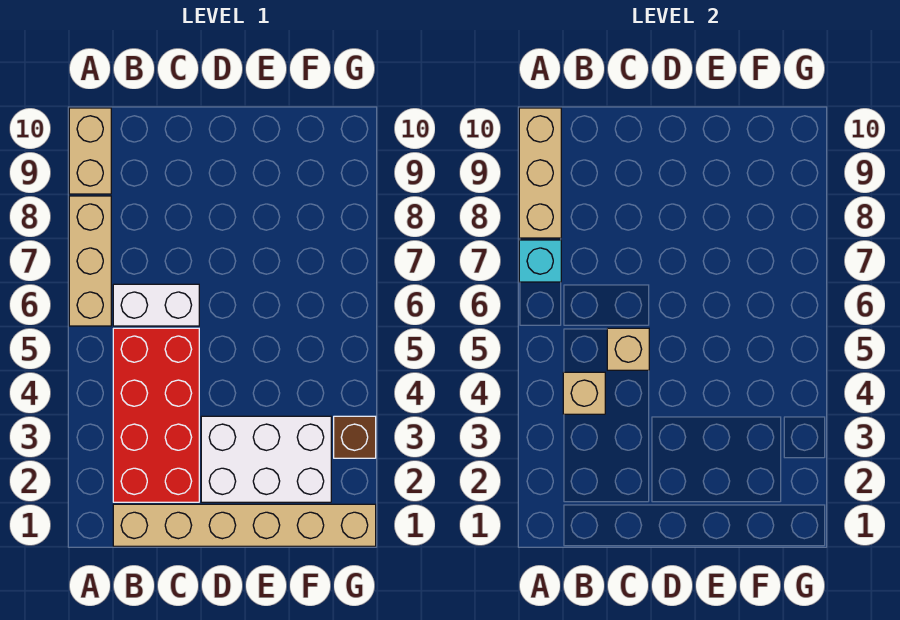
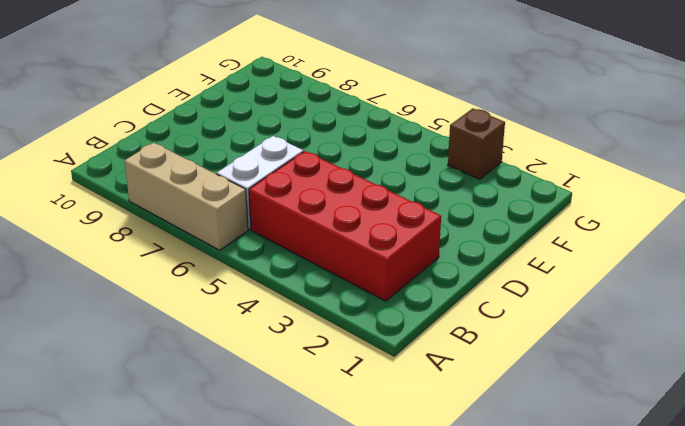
none -> tan brick A9:A10 level 1
none -> tan brick B1:G1 level 1

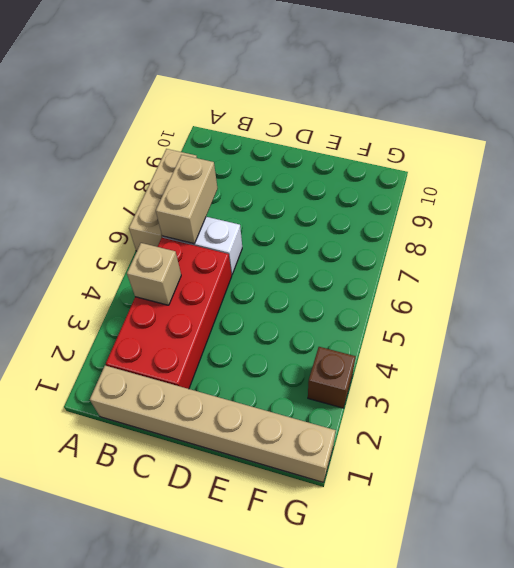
tan brick B6:B7 level 2 -> tan brick A9:A10 level 1
none -> white brick D2:F3 level 1
none -> cyan brick A7 level 2

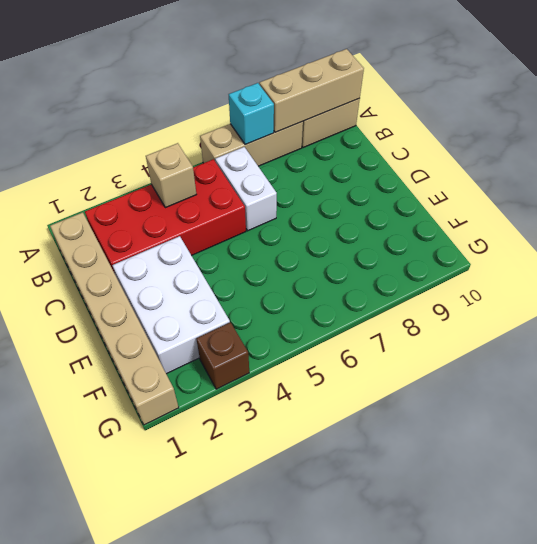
none -> tan brick C5 level 2

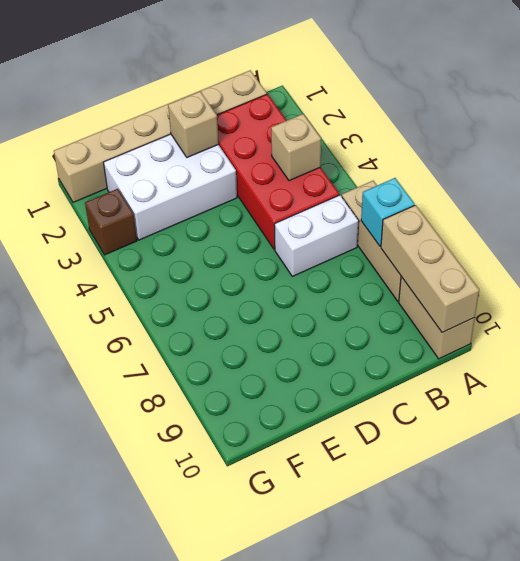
tan brick D2 level 2 -> tan brick C5 level 2

